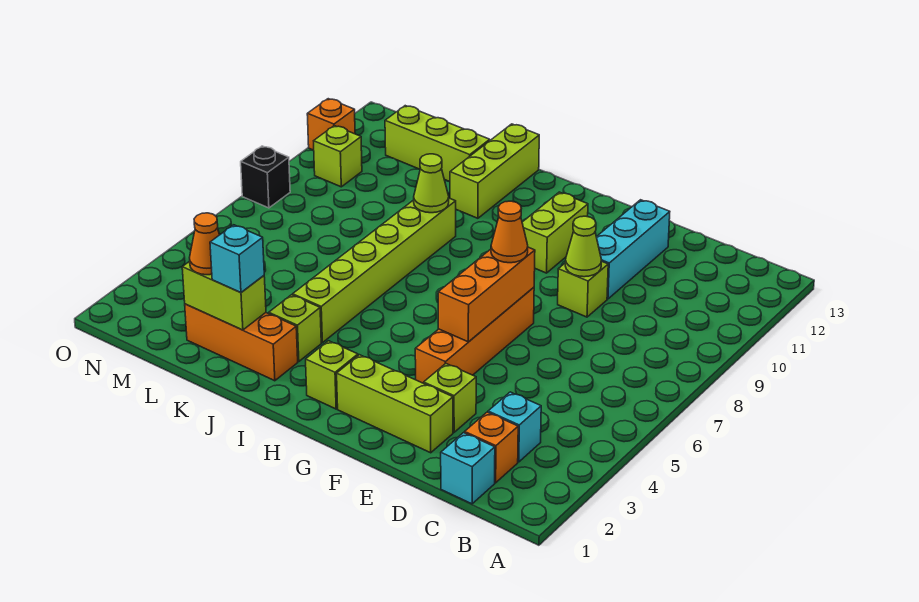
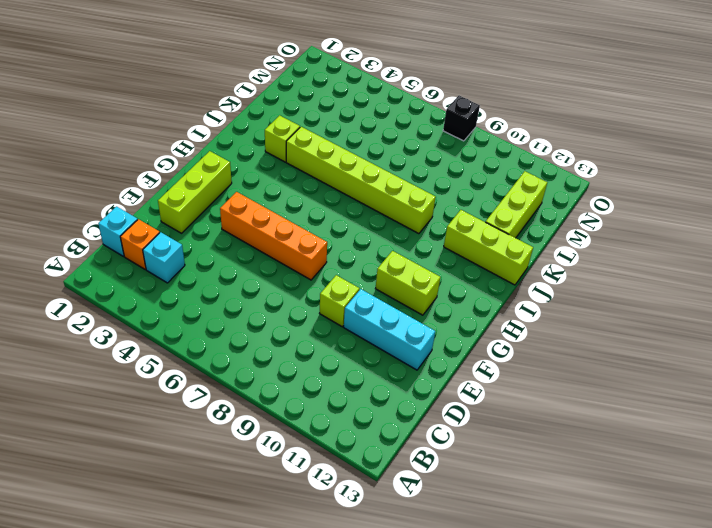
none -> lime brick E3 level 1
none -> lime brick H2 level 1
none -> orange brick J2:L2 level 1

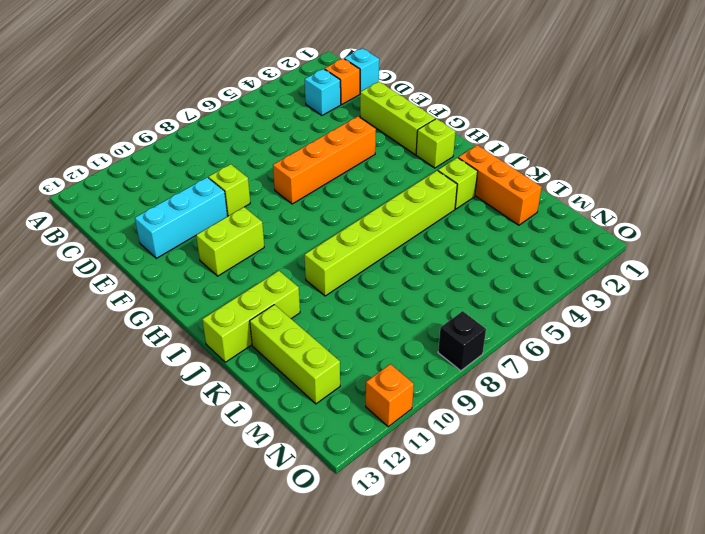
none -> lime brick E3 level 1
none -> lime brick N10 level 1
none -> lime cone E9 level 2

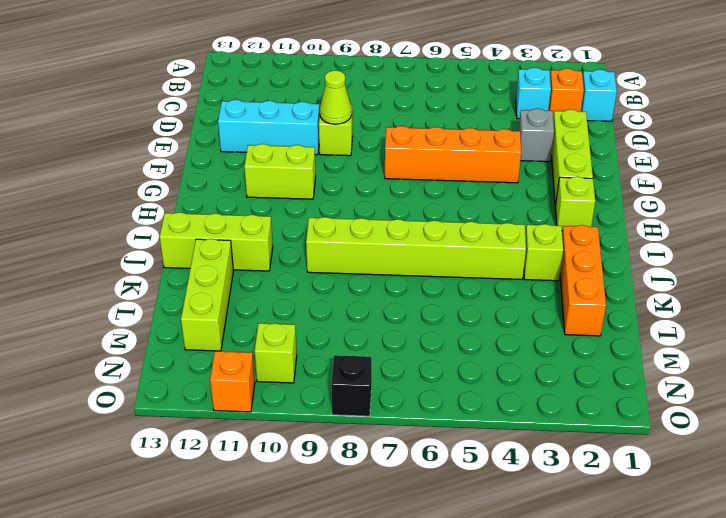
grey brick E3 level 1 -> lime brick E3 level 1
none -> orange brick F5:F7 level 2
none -> lime cone J9 level 2
none -> lime brick K2:L2 level 2

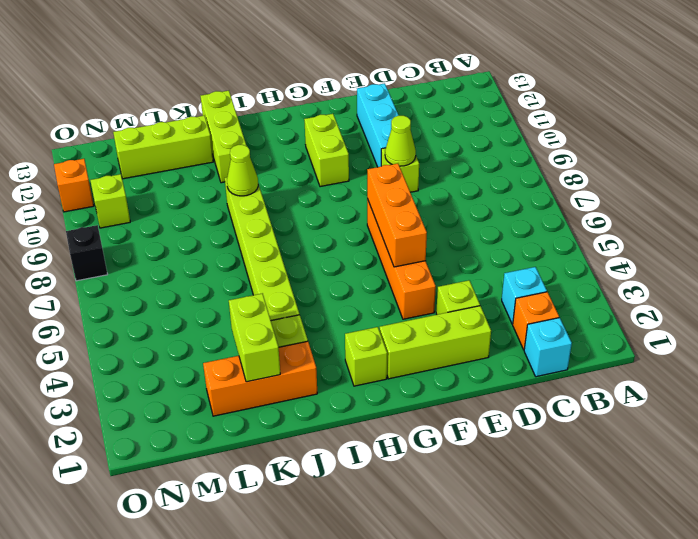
lime brick K2:K3 level 2 -> lime brick K2:L2 level 2
none -> orange cone F7 level 3
none -> cyan brick K2 level 3
none -> orange cone L2 level 3

